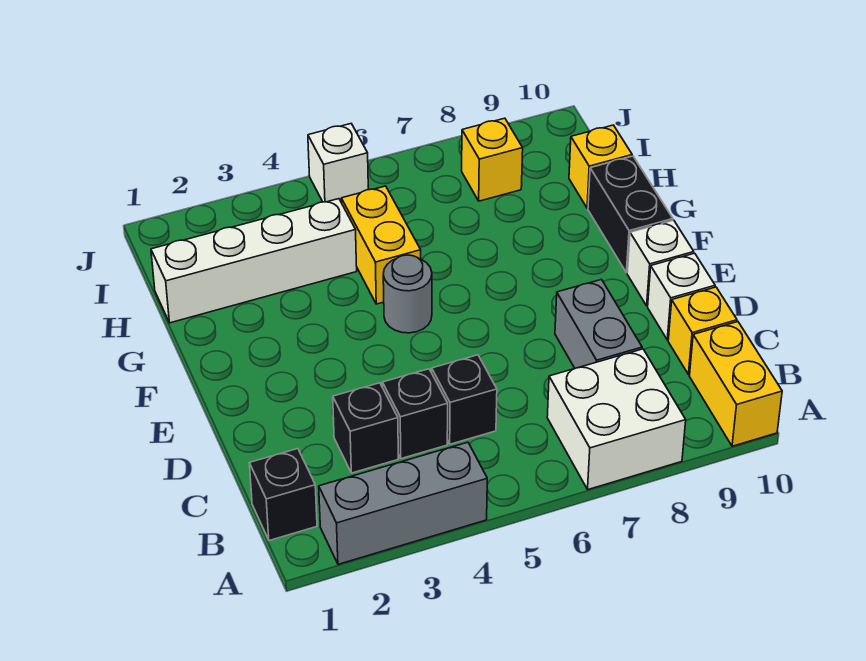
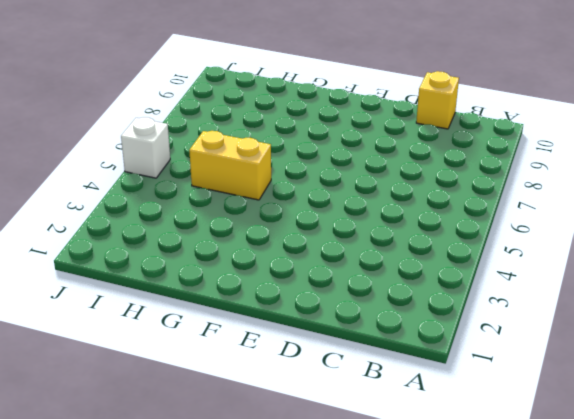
none -> grey brick A2:A4 level 1
none -> white brick A7:B8 level 1
none -> yellow brick A10:B10 level 1

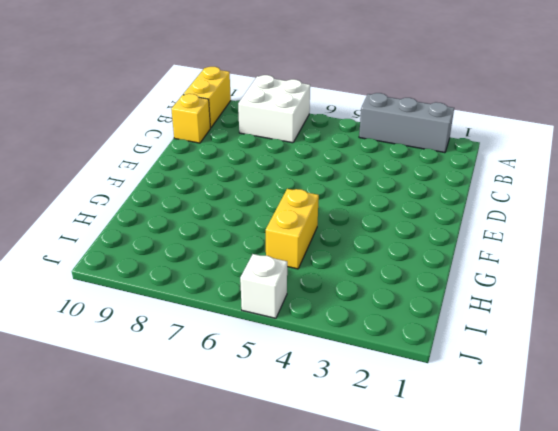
none -> black brick B1 level 1
none -> black brick C3 level 1
none -> black brick C4 level 1

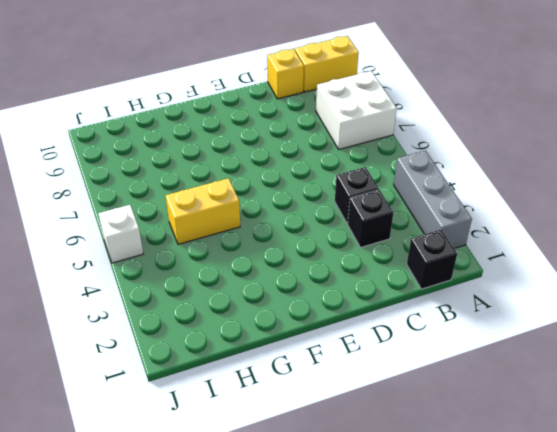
none -> black brick C5 level 1
none -> grey brick C8:D8 level 1
none -> white brick D10 level 1

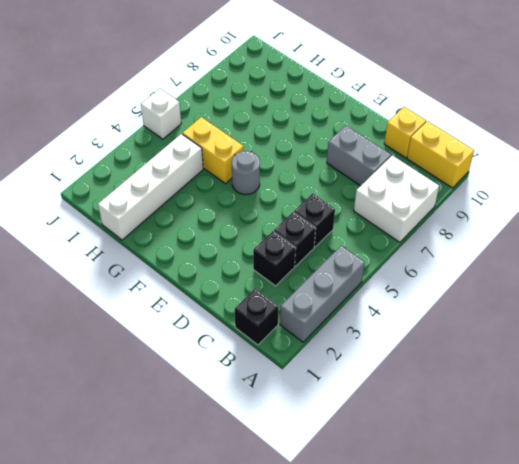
none -> white brick D10 level 1
none -> white brick E10 level 1
none -> black brick F10:G10 level 1

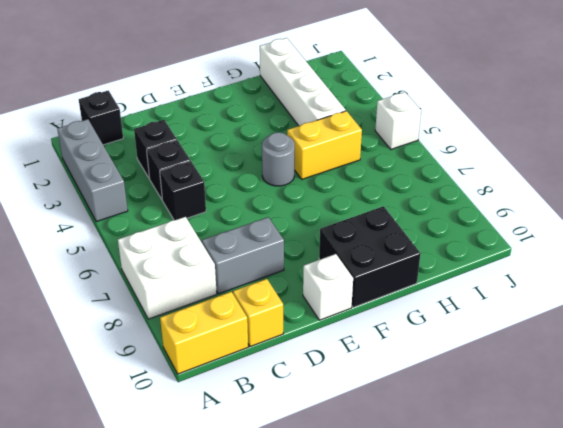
black brick F9:G10 level 1 -> black brick F10:G10 level 1
none -> white brick D10 level 1
none -> yellow brick H10 level 1
none -> yellow brick I8 level 1

